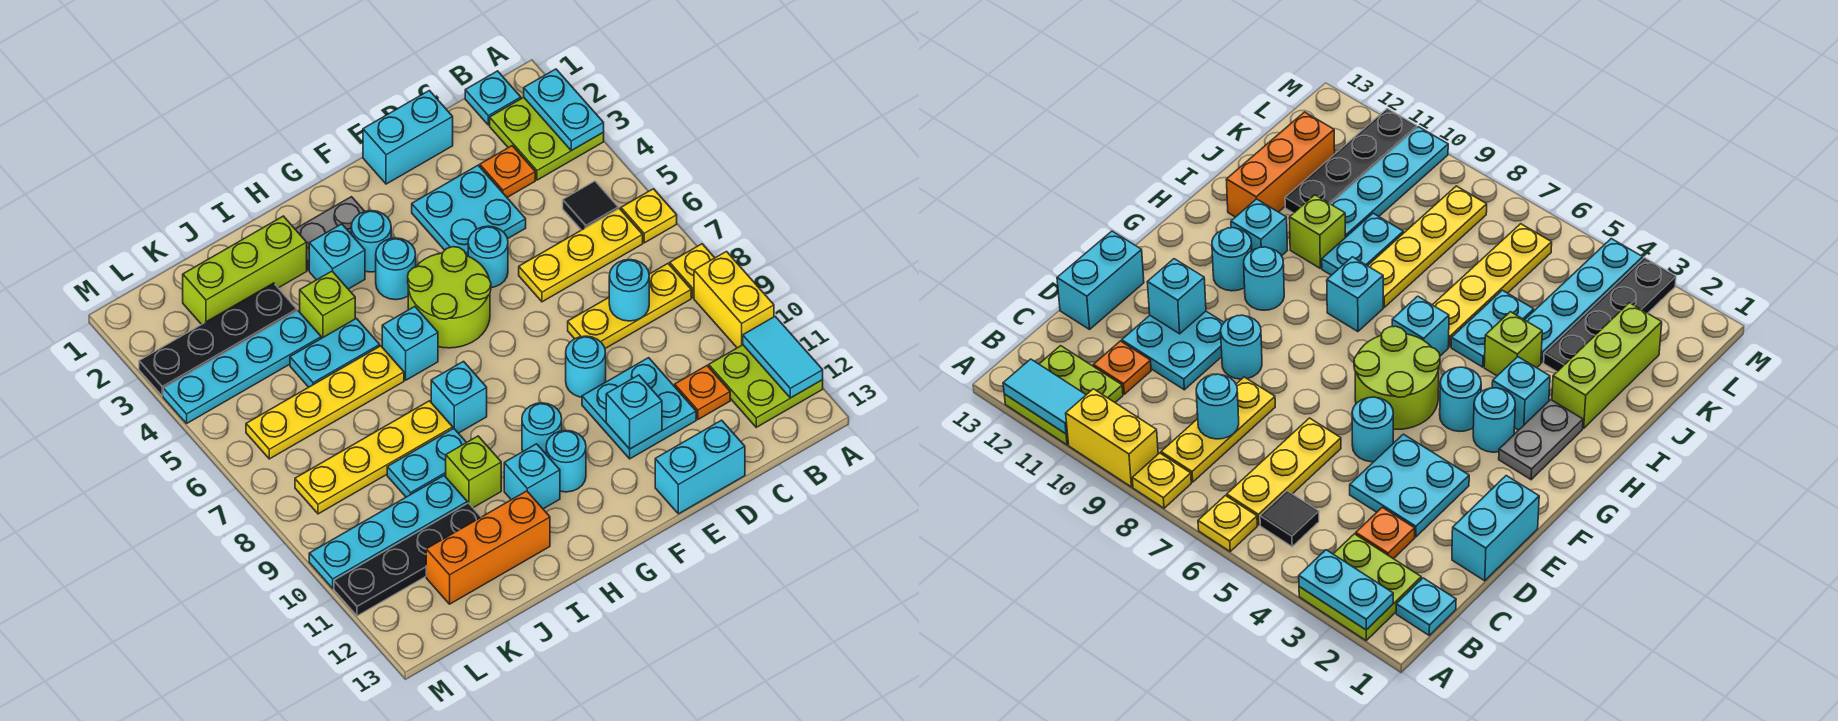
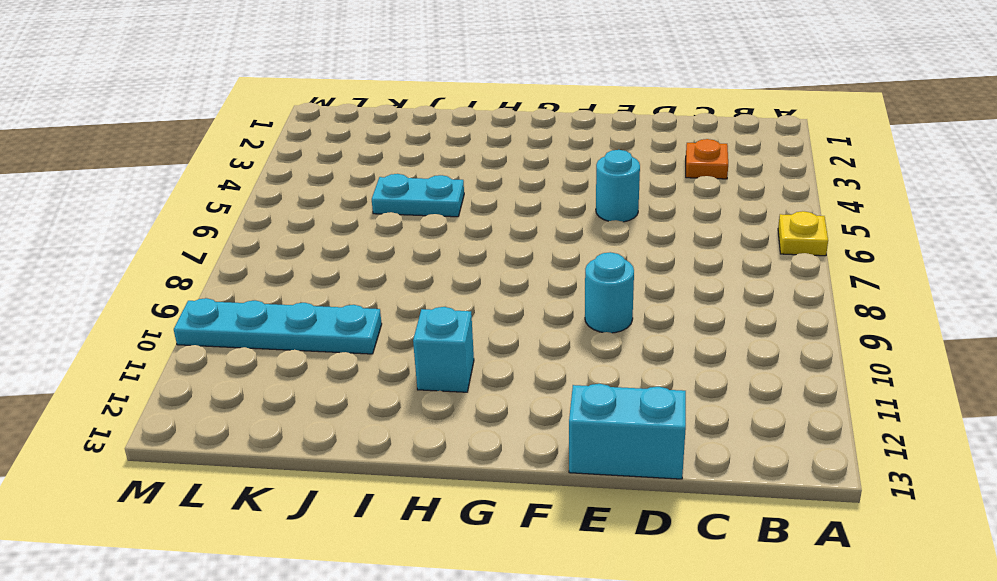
none -> lime plate A2:B3 level 1
none -> yellow plate A8 level 1
none -> yellow brick A9:A10 level 1
none -> lime plate A11:B12 level 1

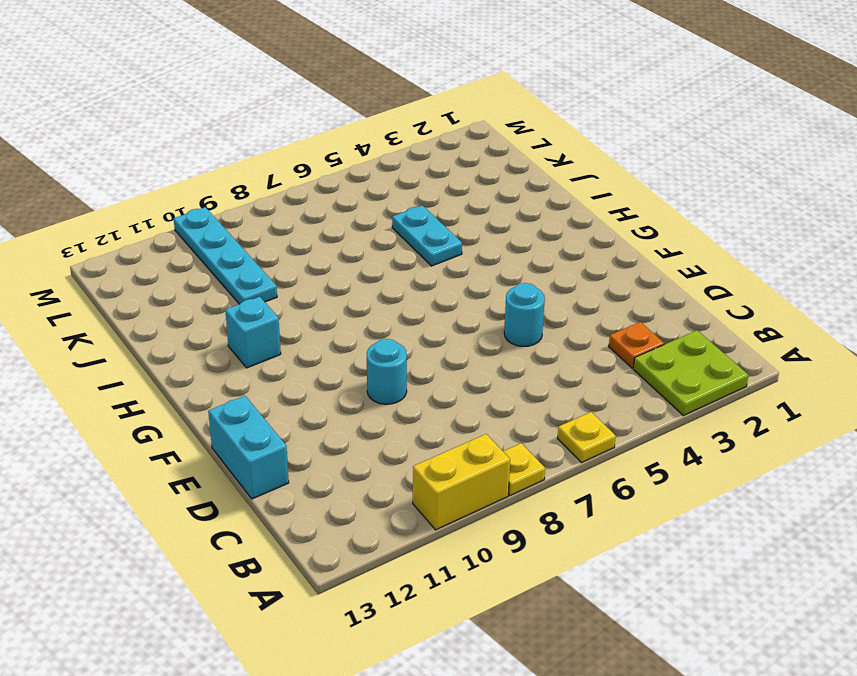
none -> lime plate A11:B12 level 1
none -> cyan plate B1 level 1
none -> black tile B5 level 1
none -> yellow plate B6:D6 level 1

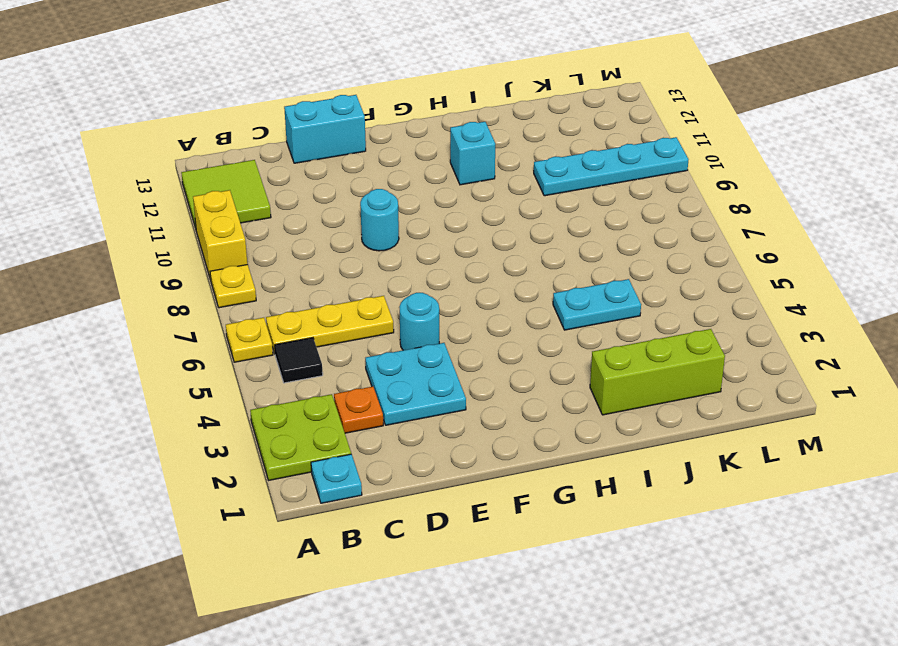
lime tile A11:B12 level 1 -> lime plate A11:B12 level 1
none -> yellow plate B8:D8 level 1
none -> orange plate C11 level 1
none -> cyan brick D1:E1 level 1
none -> cyan plate D10:E11 level 1

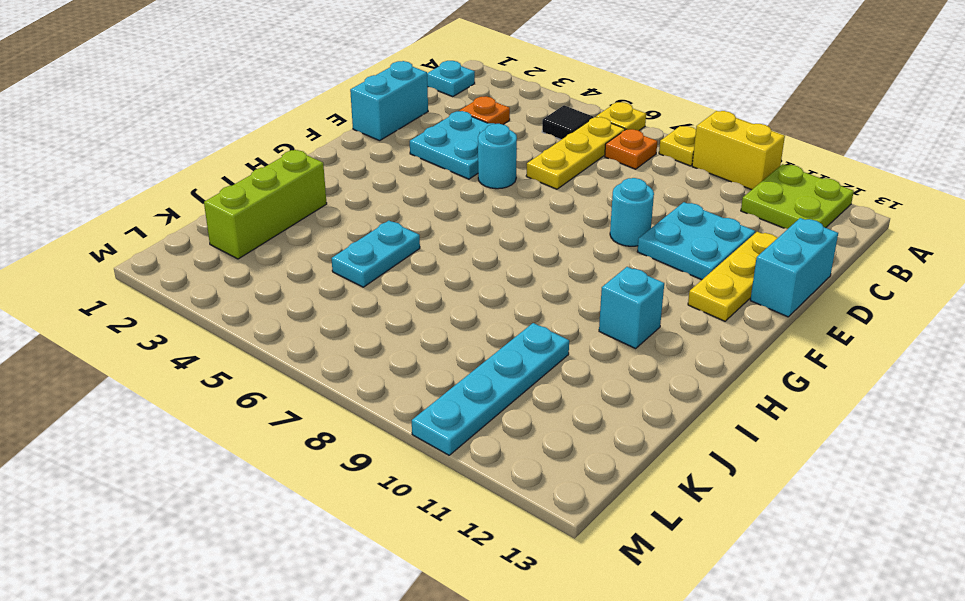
orange plate B7 level 1 -> orange plate C11 level 1
yellow plate D12:F12 level 1 -> yellow plate B8:D8 level 1
none -> lime plate A2:B3 level 1
none -> lime round brick F5:G6 level 1
none -> grey plate G2:H2 level 1
none -> cyan round brick G3 level 1

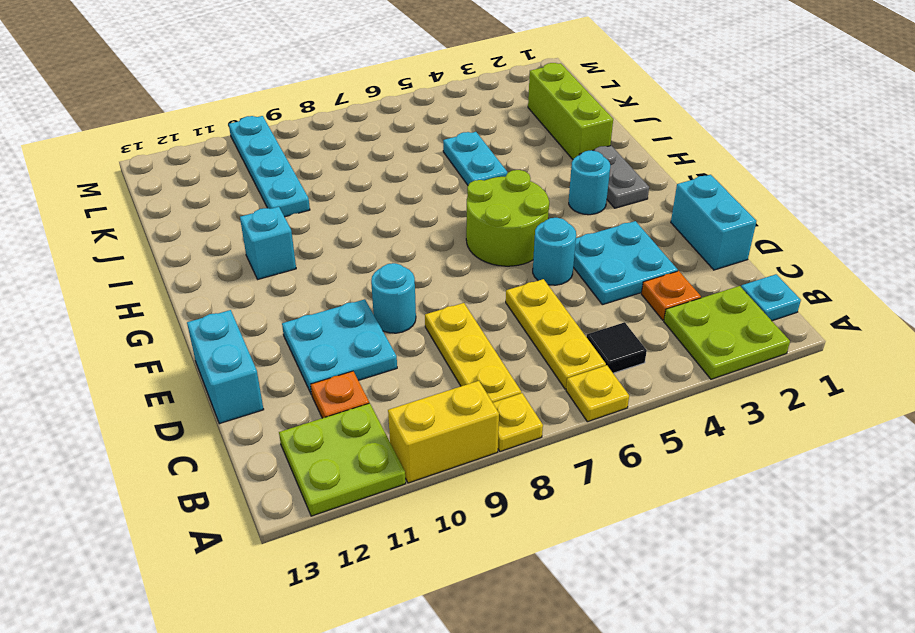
none -> cyan round brick G4 level 1
none -> cyan round brick G10 level 1
none -> cyan round brick G11 level 1
none -> cyan brick H3 level 1

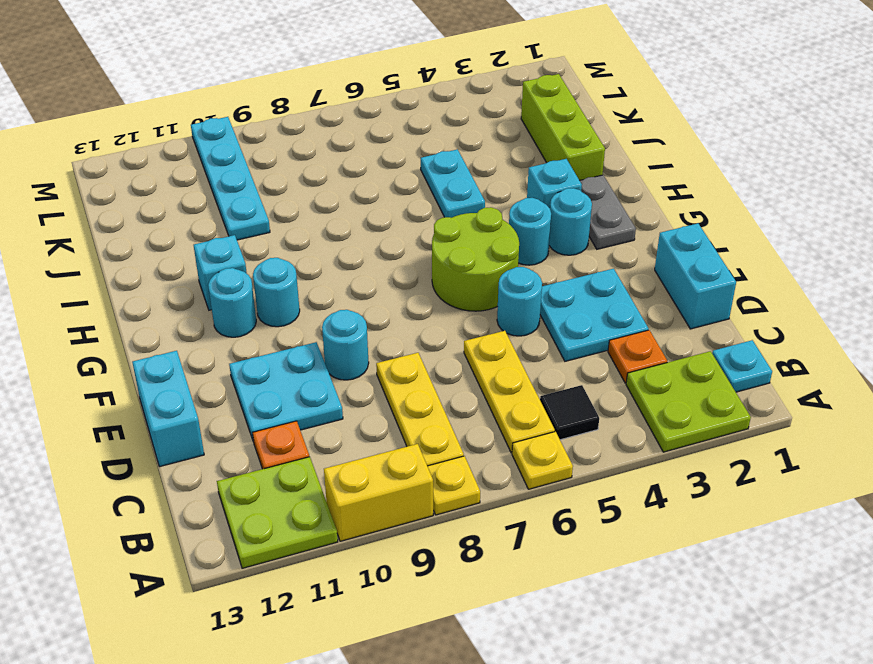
none -> cyan brick H6 level 1
none -> cyan brick H8 level 1
none -> lime brick I4 level 1
none -> yellow plate I6:L6 level 1

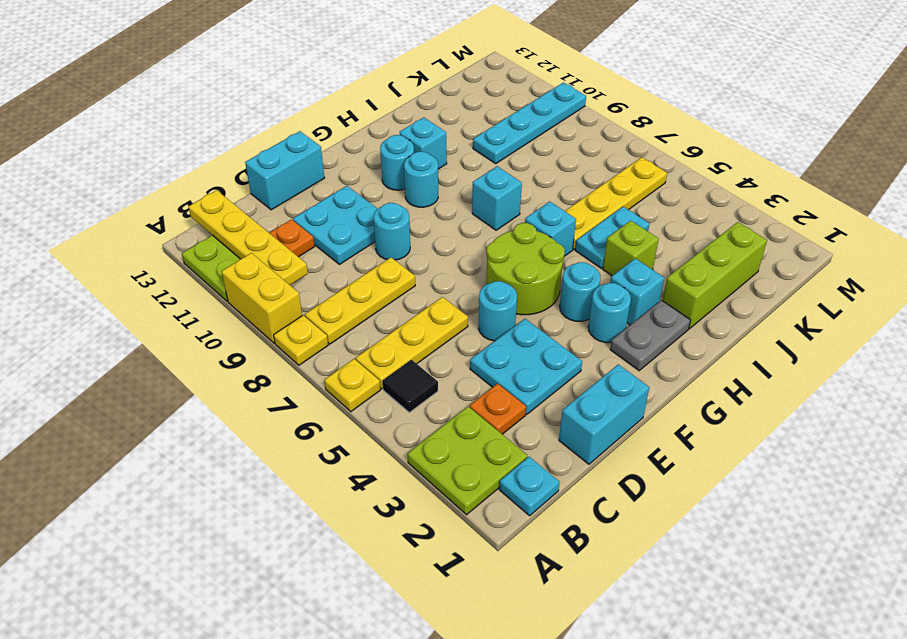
yellow plate B10:B13 level 2 -> yellow plate I8:L8 level 1
none -> cyan plate I9:J9 level 1
none -> lime brick I10 level 1
none -> orange brick I12:K12 level 1
none -> black plate J3:M3 level 1

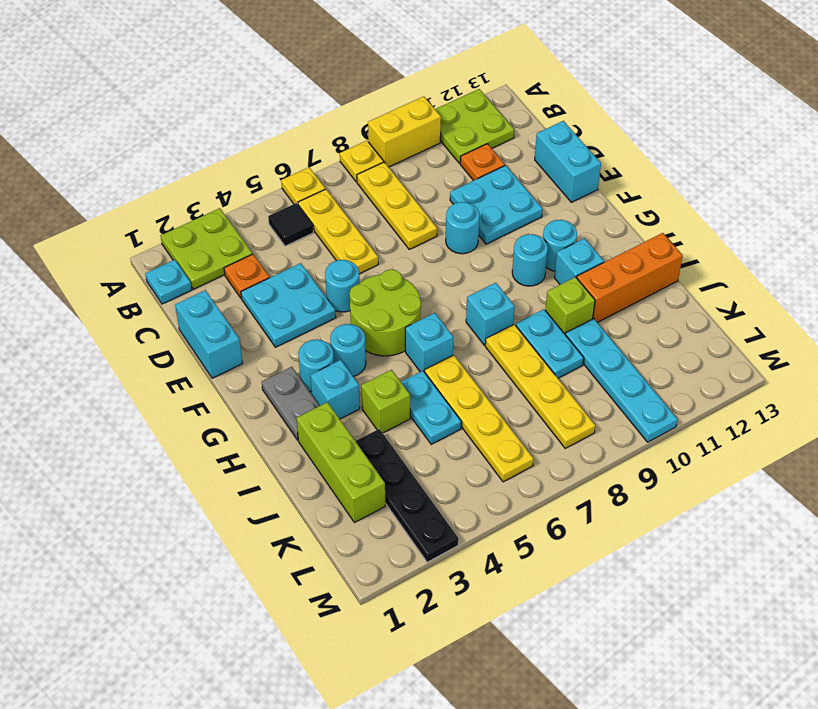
orange brick I11:I13 level 1 -> orange brick I12:K12 level 1
none -> cyan plate J4:M4 level 1
none -> black plate J11:M11 level 1
none -> cyan plate A2:A3 level 2
none -> cyan tile A11:A12 level 2

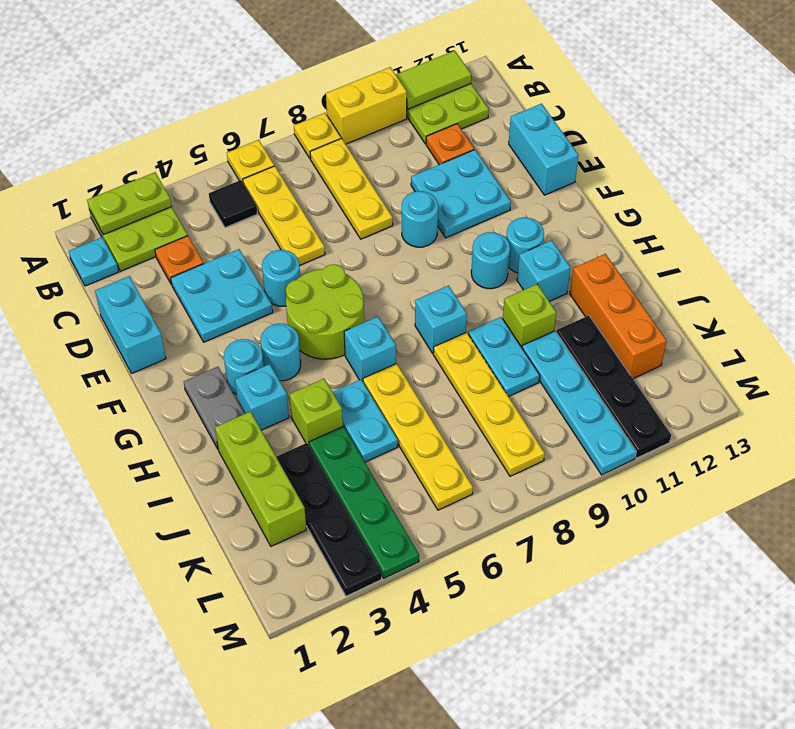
lime plate A2:A3 level 2 -> cyan plate A2:A3 level 2
lime tile A11:A12 level 2 -> cyan tile A11:A12 level 2
green plate J4:M4 level 1 -> cyan plate J4:M4 level 1
none -> cyan round brick C8 level 2
none -> cyan brick E11 level 2

